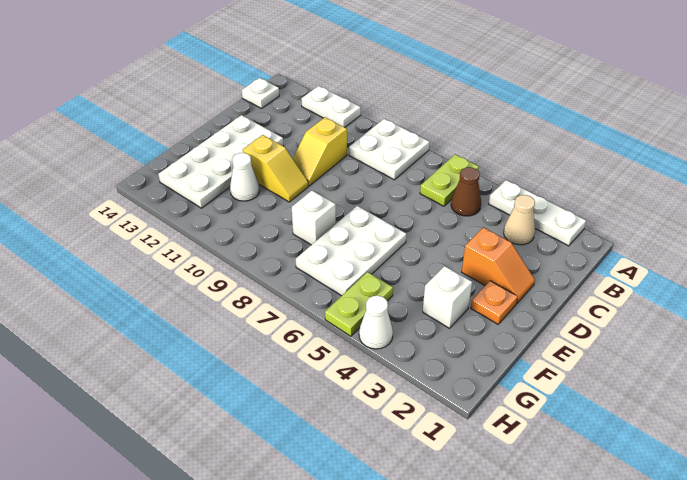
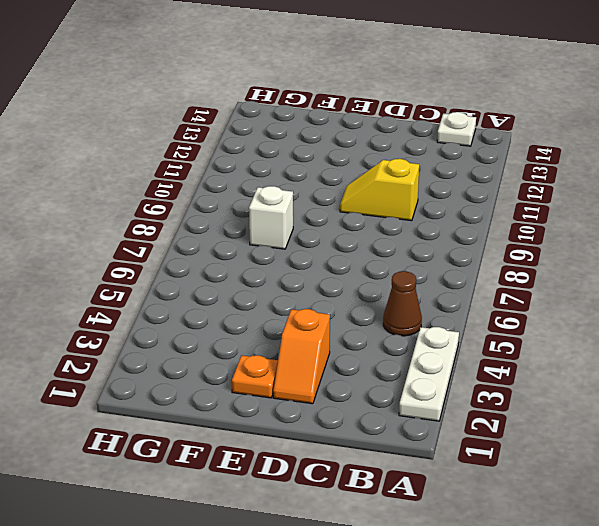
none -> lime plate A6:B6 level 1
none -> white plate A8:B9 level 1
none -> white plate A11:A12 level 1

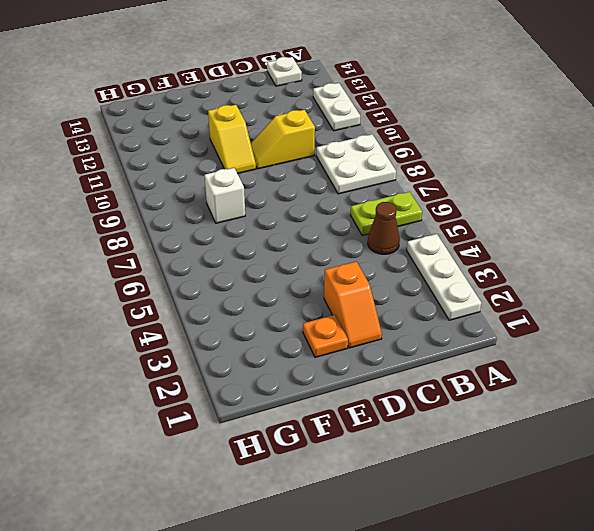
none -> tan cone B3 level 1
none -> white plate D12:G13 level 1
none -> white plate E6:G7 level 1

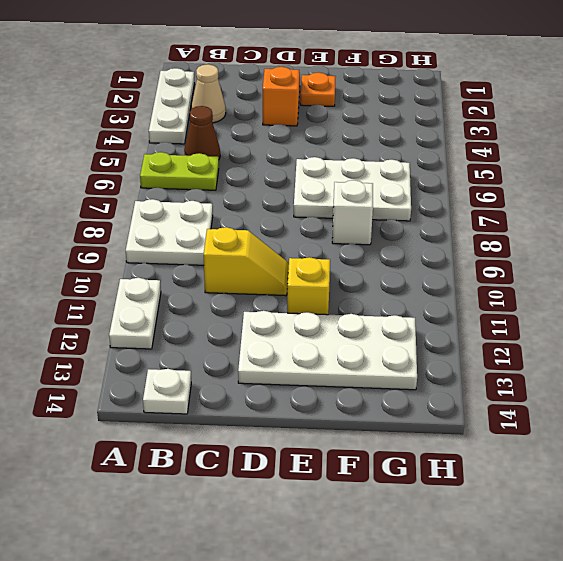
none -> white brick F3 level 1
none -> white cone F11 level 1
none -> lime plate G5:H5 level 1

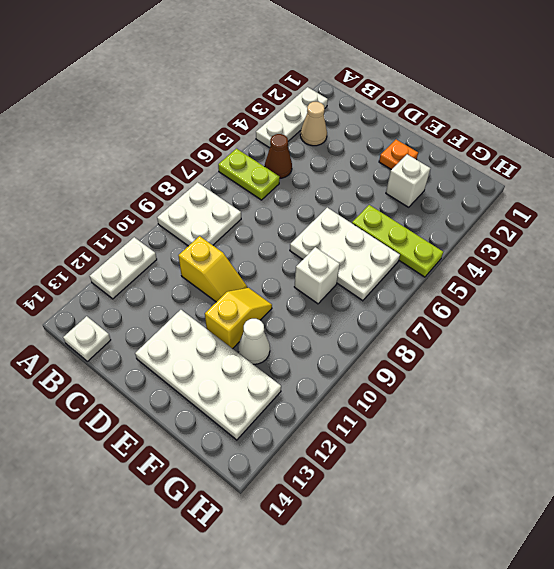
lime plate F5:H5 level 1 -> lime plate G5:H5 level 1
none -> orange slope D2:D3 level 1 top 3
none -> white cone H4 level 1

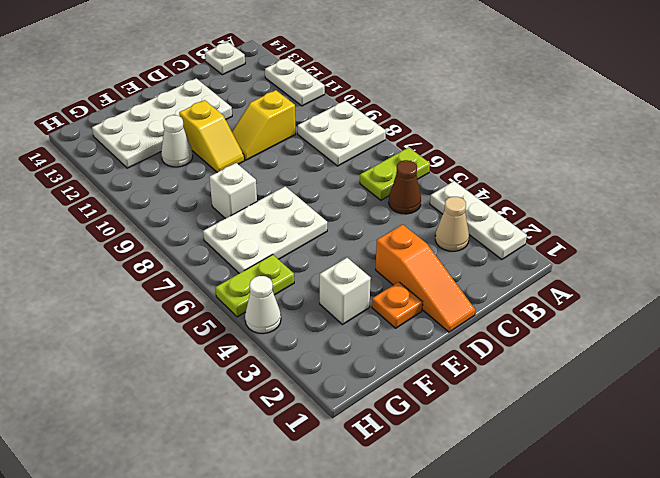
orange slope D1:D3 level 1 top 3 -> orange slope D2:D3 level 1 top 3

